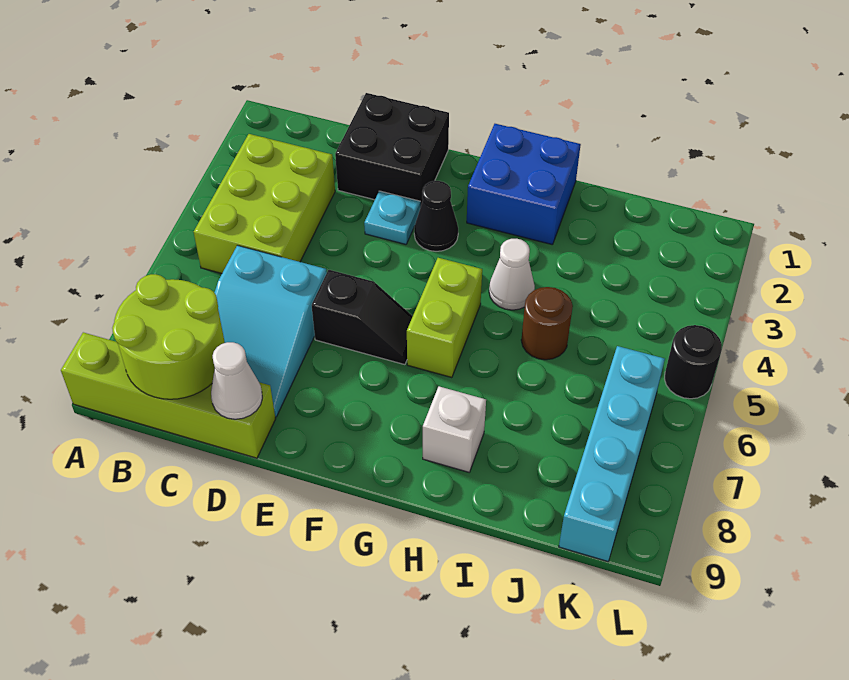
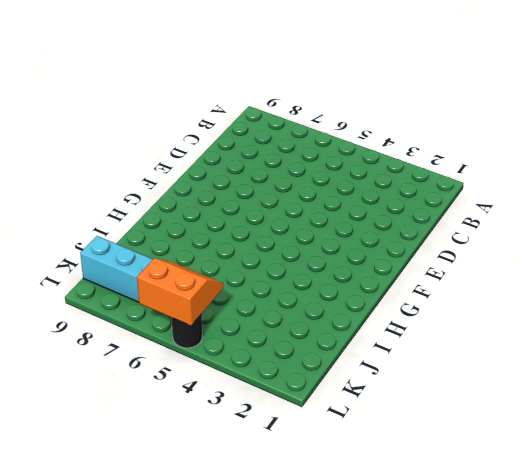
orange slope K5:L6 level 2 top L -> none
none -> lime brick A9:D9 level 1
none -> lime brick B3:C5 level 1
none -> cyan slope C6:D8 level 1 top 6

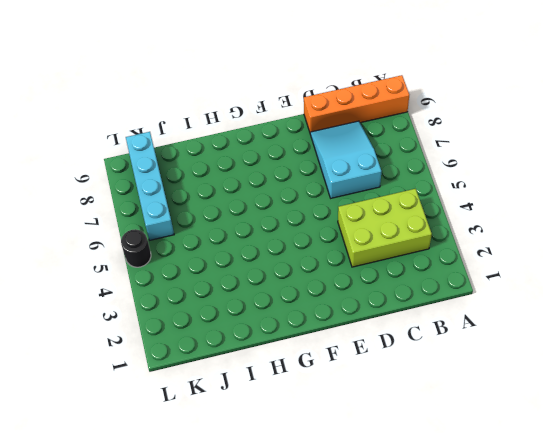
orange brick A9:D9 level 1 -> lime brick A9:D9 level 1
lime brick B3:D4 level 1 -> lime brick B3:C5 level 1
none -> black brick D1:E2 level 1
none -> cyan plate E3 level 1
none -> black slope E6:F6 level 1 top E

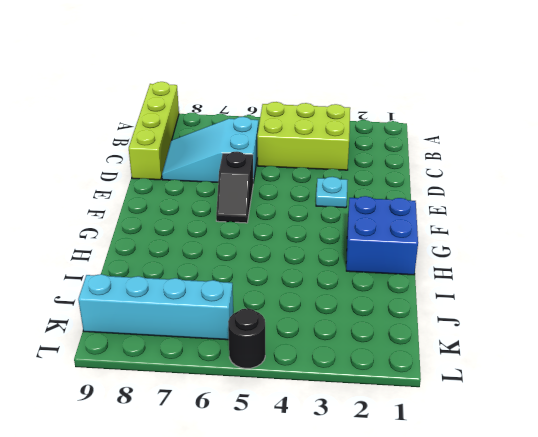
none -> black brick D1:E2 level 1
none -> black cone F3 level 1
none -> lime brick G5:G6 level 1

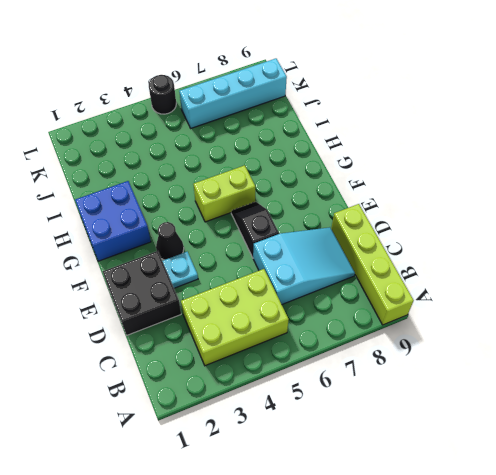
none -> white cone H4 level 1
none -> white brick H8 level 1
none -> brown round brick I5 level 1

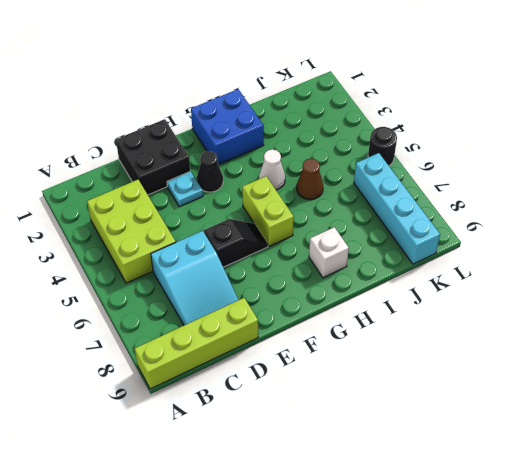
brown cone I5 level 1 -> brown round brick I5 level 1
none -> lime round brick B8:C9 level 2
none -> white cone D9 level 2

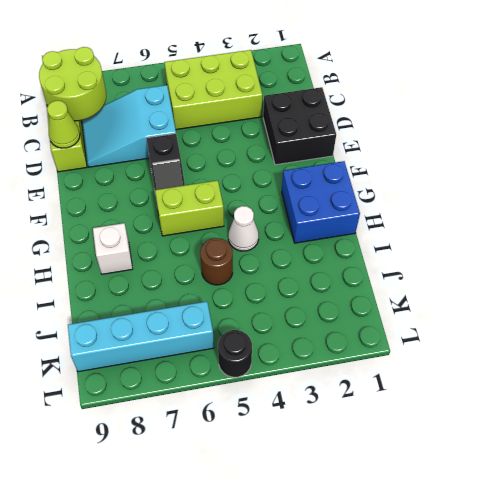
lime cone D9 level 2 -> white cone D9 level 2
none -> cyan plate E3 level 1
none -> black cone F3 level 1

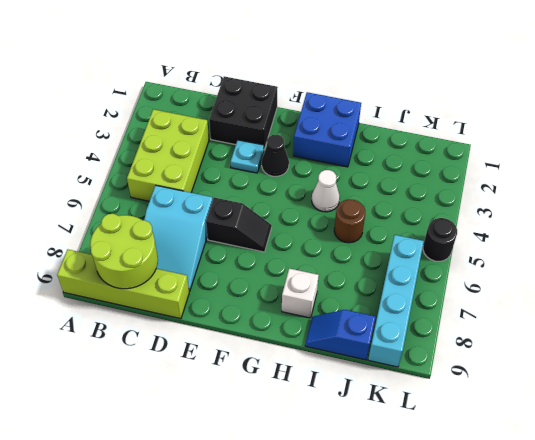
blue slope I9:J9 level 1 top J -> none
none -> lime brick G5:G6 level 1
none -> white cone D9 level 2

